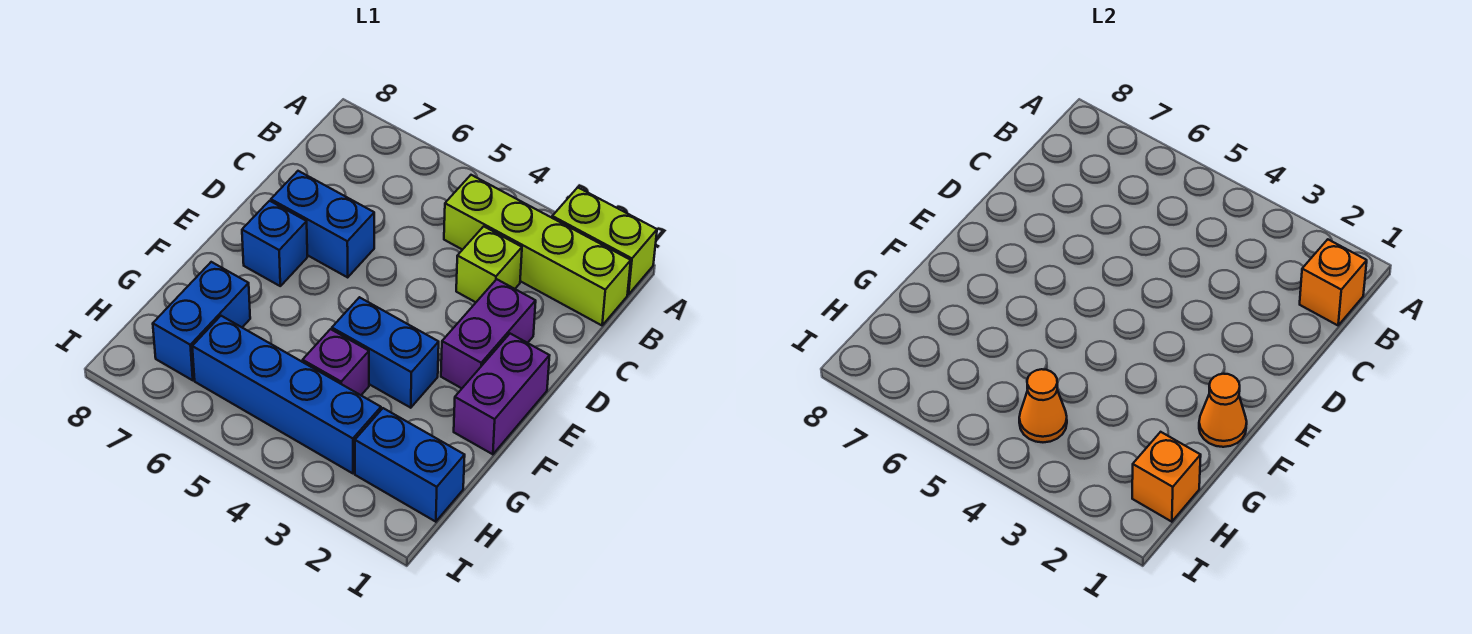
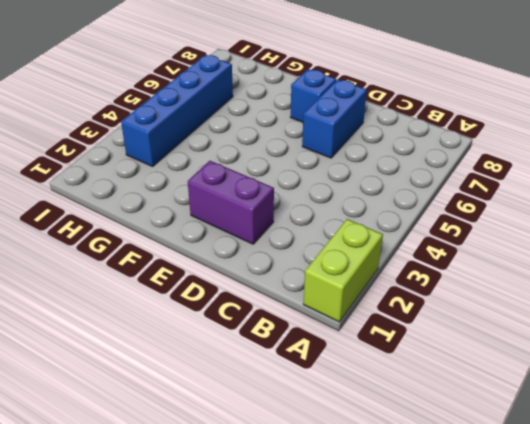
none -> lime brick B1:B4 level 1
none -> lime brick C3 level 1
none -> purple brick E1:F1 level 1

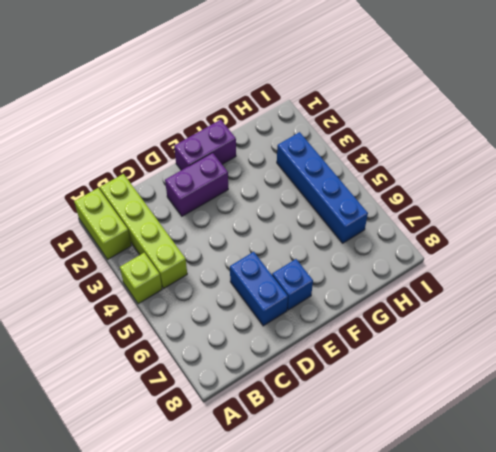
lime brick A4 level 1 -> lime brick C3 level 1
none -> blue brick F3:F4 level 1
none -> purple brick G4 level 1
none -> blue brick G7:H7 level 1

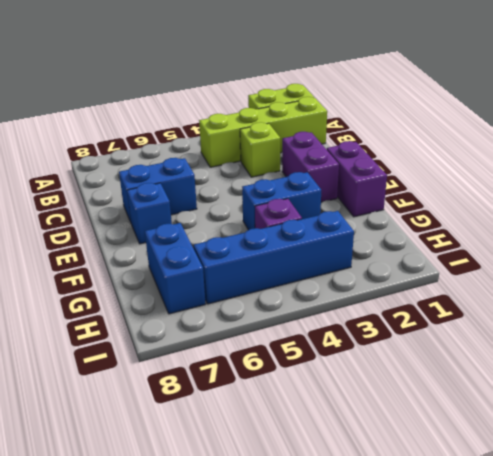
none -> blue brick H1:H2 level 1
none -> orange brick B1 level 2
none -> orange cone F1 level 2

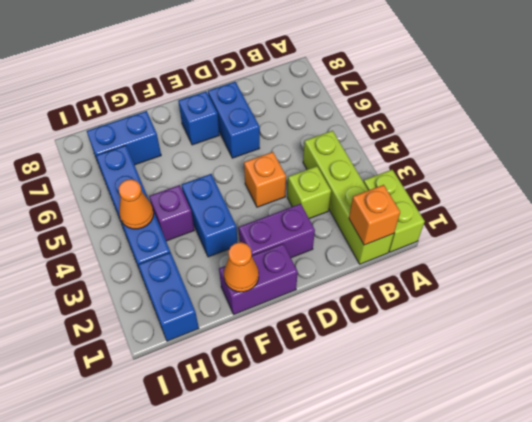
orange brick D4 level 1 -> orange brick H1 level 2

